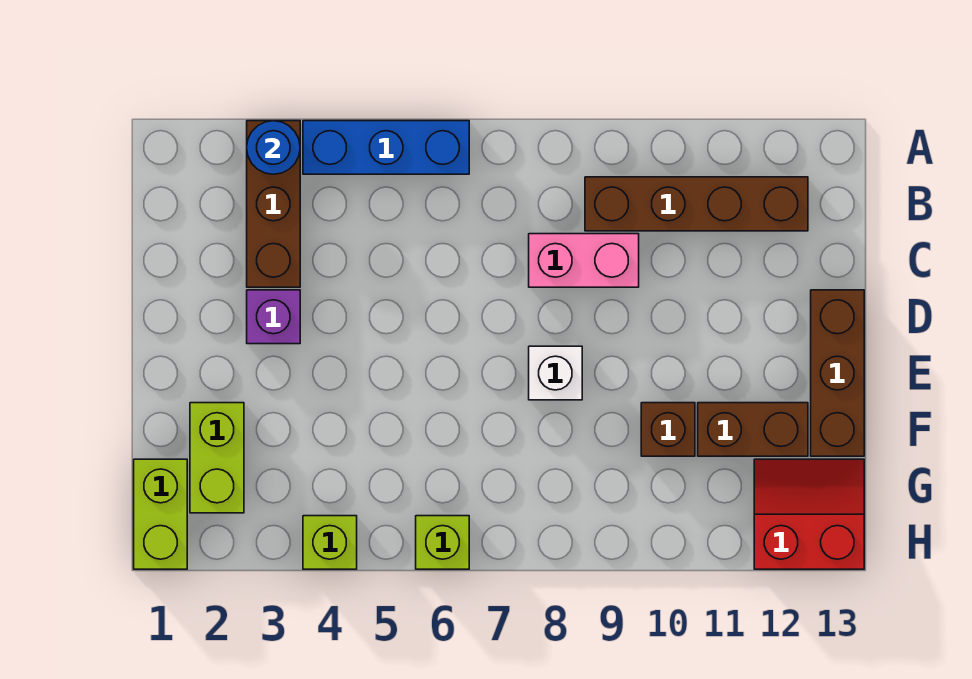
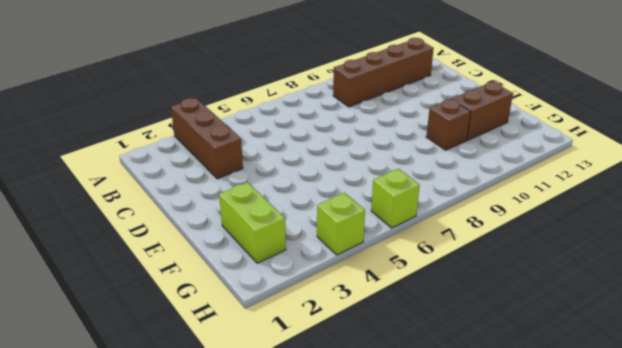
none -> blue brick A4:A6 level 1
none -> pink brick C8:C9 level 1
none -> purple brick D3 level 1

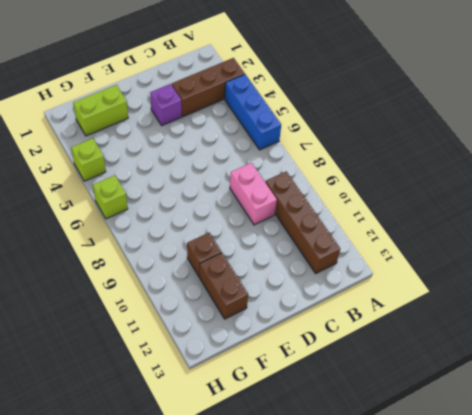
none -> brown brick D13:F13 level 1
none -> white brick E8 level 1
none -> lime brick G1:H1 level 1

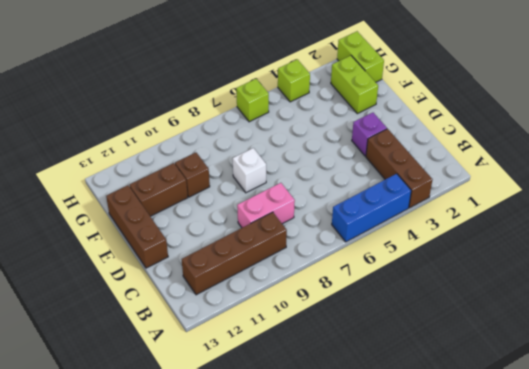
none -> red slope G12:H13 level 1 top H
none -> blue round brick A3 level 2

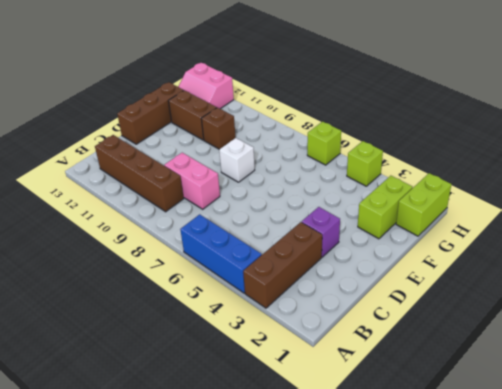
pink slope G12:H13 level 1 top H -> red slope G12:H13 level 1 top H
none -> blue round brick A3 level 2

